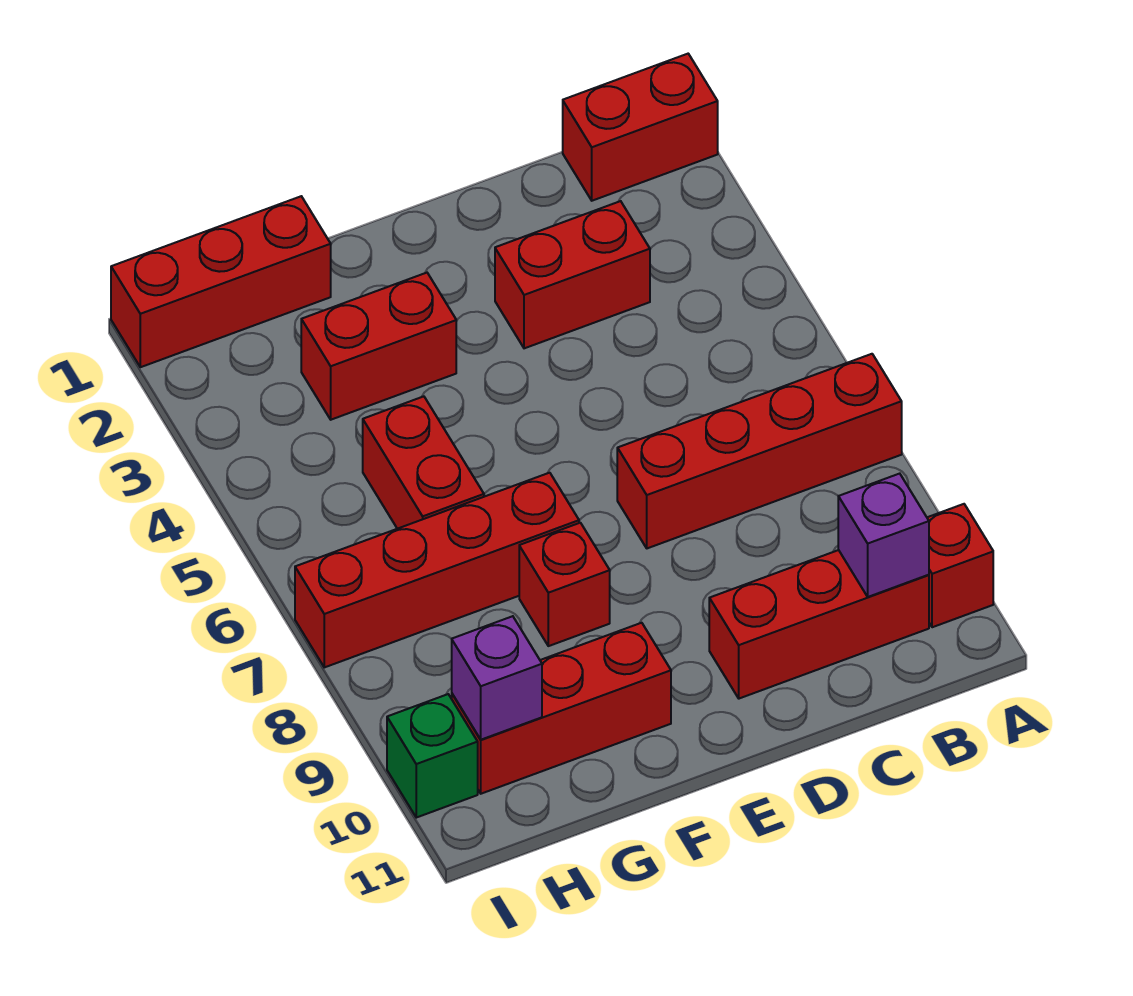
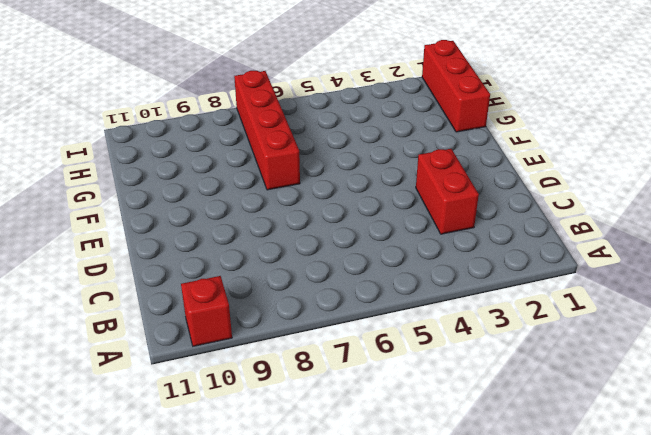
none -> red brick A1:B1 level 1
none -> red brick A7:D7 level 1
none -> red brick B10:D10 level 1

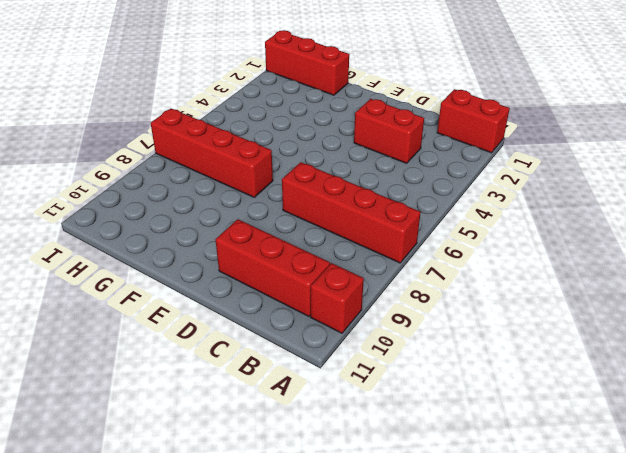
none -> red brick F3:G3 level 1
none -> red brick F8 level 1
none -> red brick F10:H10 level 1

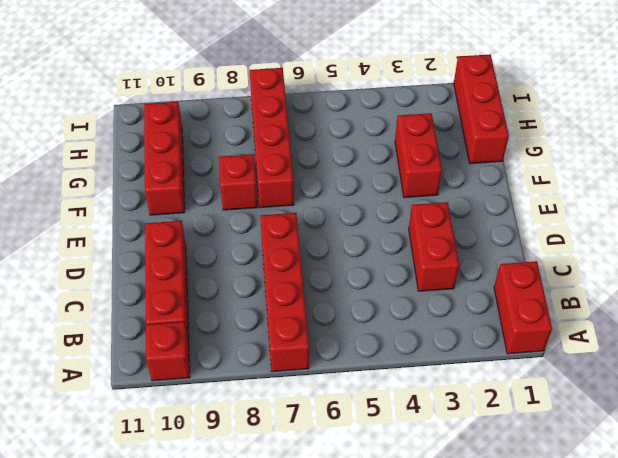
none -> red brick G5:G6 level 1
none -> green brick I10 level 1
none -> purple brick B10 level 2

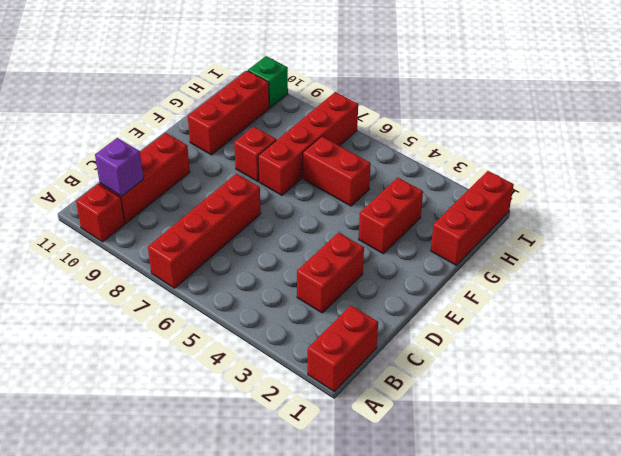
none -> purple brick H10 level 2

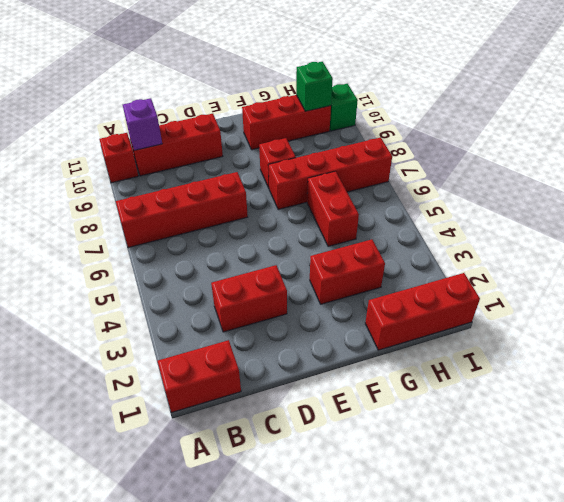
green brick H10 level 2 -> purple brick H10 level 2

